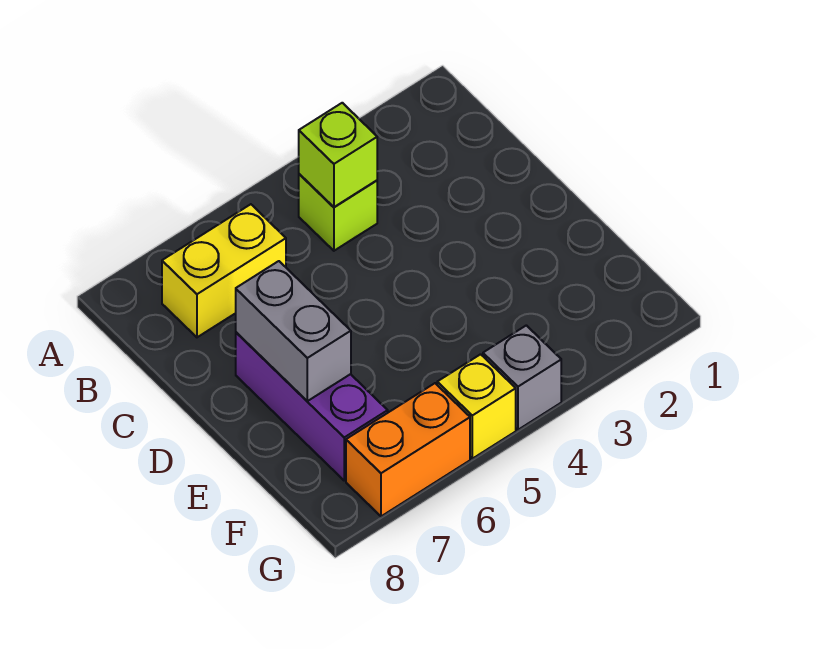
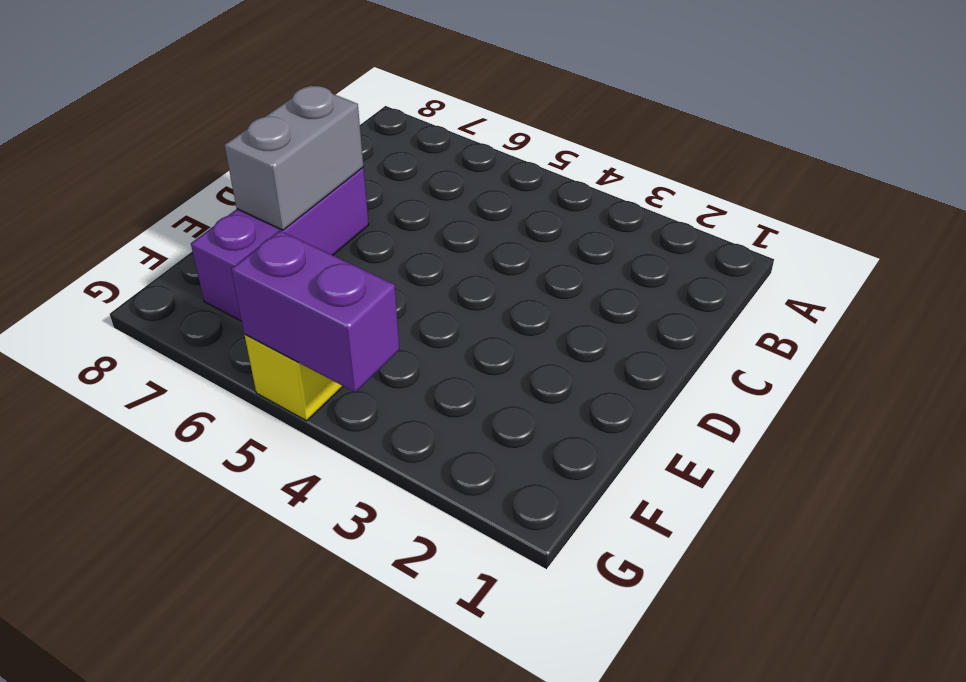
purple brick G4:G5 level 2 -> none
none -> lime brick B4 level 1
none -> yellow brick B6:B7 level 1

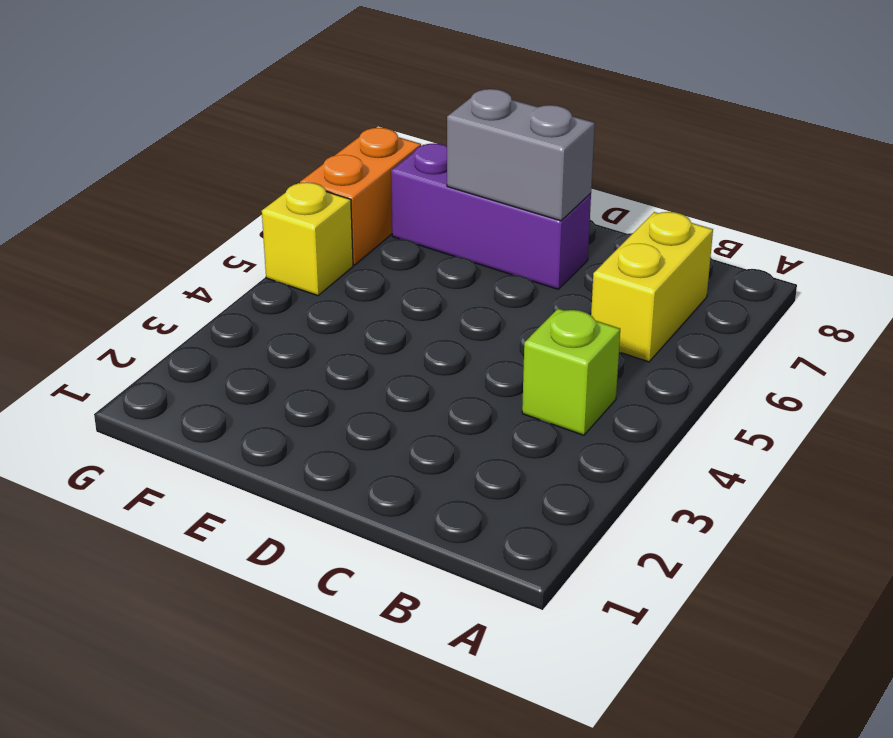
none -> grey brick G4 level 1
none -> lime brick B4 level 2

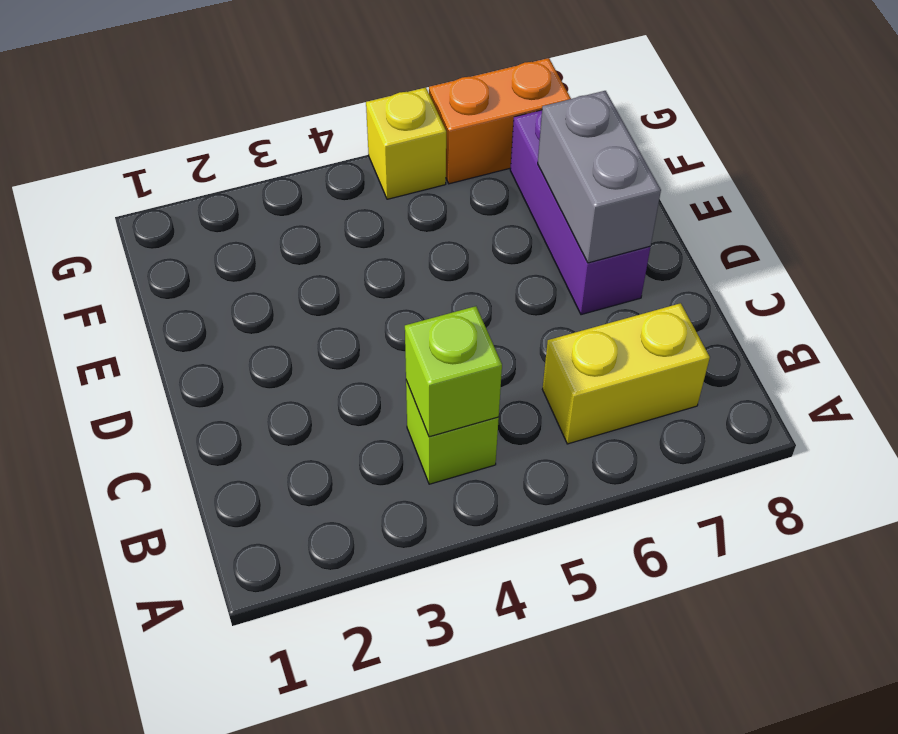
none -> grey brick G4 level 1

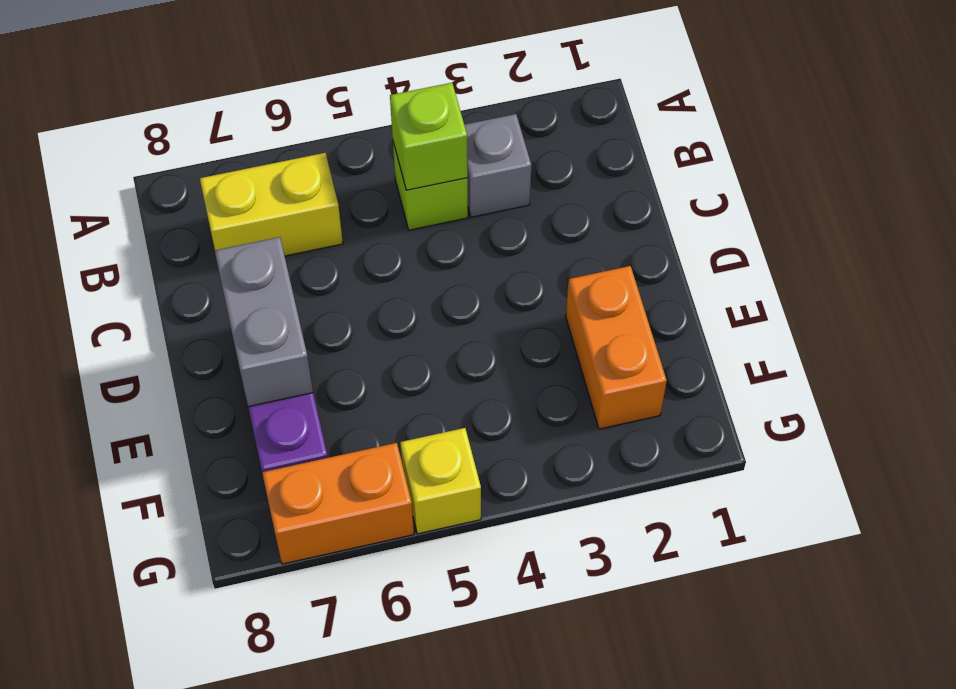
grey brick B3 level 1 -> grey brick G4 level 1
orange brick E2:F2 level 1 -> none

